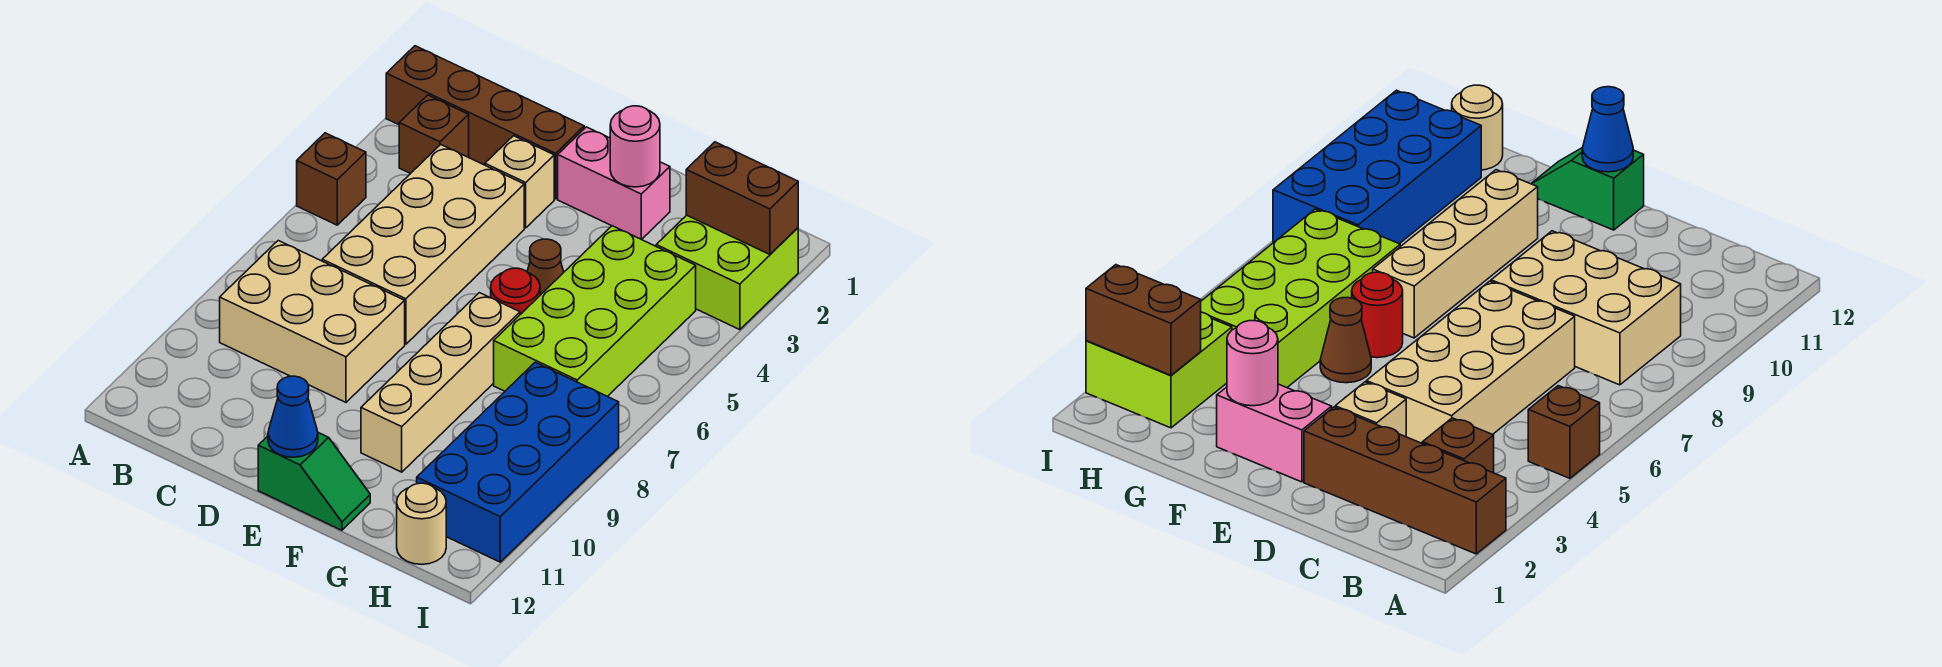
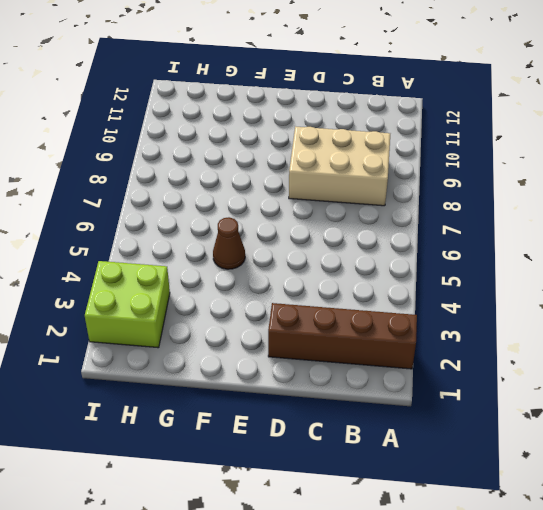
none -> brown brick A5 level 1
none -> brown brick B3 level 1
none -> tan brick C4:D7 level 1

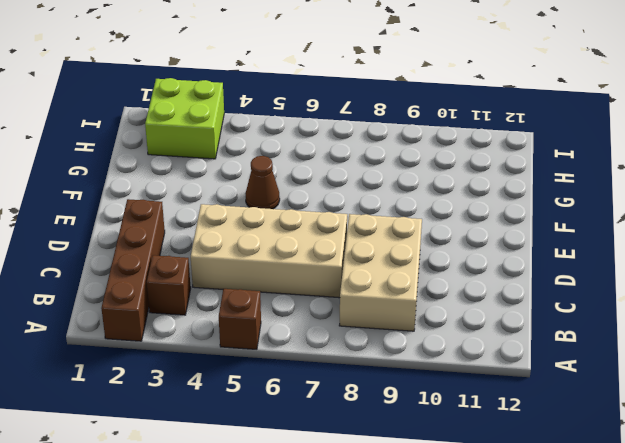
none -> tan brick D3 level 1
none -> pink brick E2:F2 level 1
none -> green slope E12:F12 level 1 top E

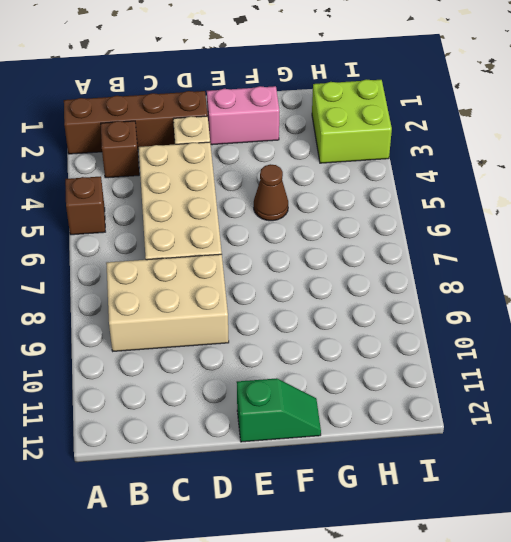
none -> red round brick F6 level 1
none -> tan brick F7:F10 level 1
none -> lime brick G4:H7 level 1

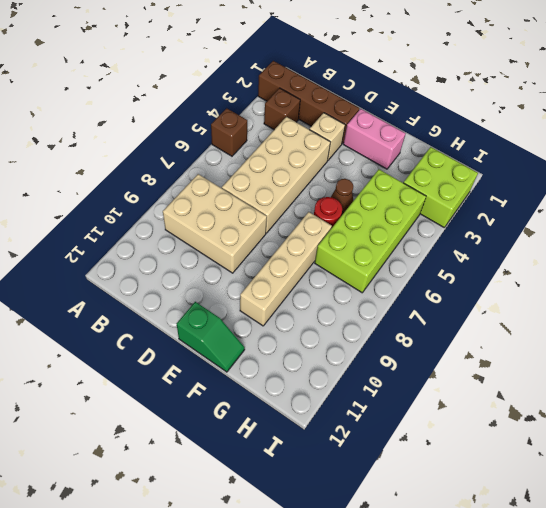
none -> blue brick H8:I11 level 1
none -> tan round brick H12 level 1
none -> blue cone E12 level 2

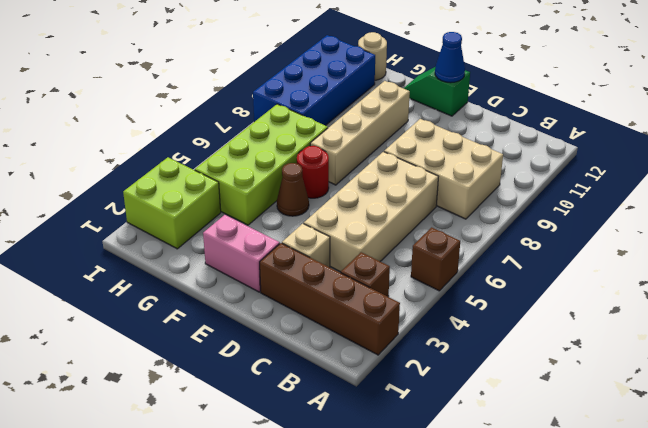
none -> pink round brick F2 level 2
none -> brown brick H2:I2 level 2

